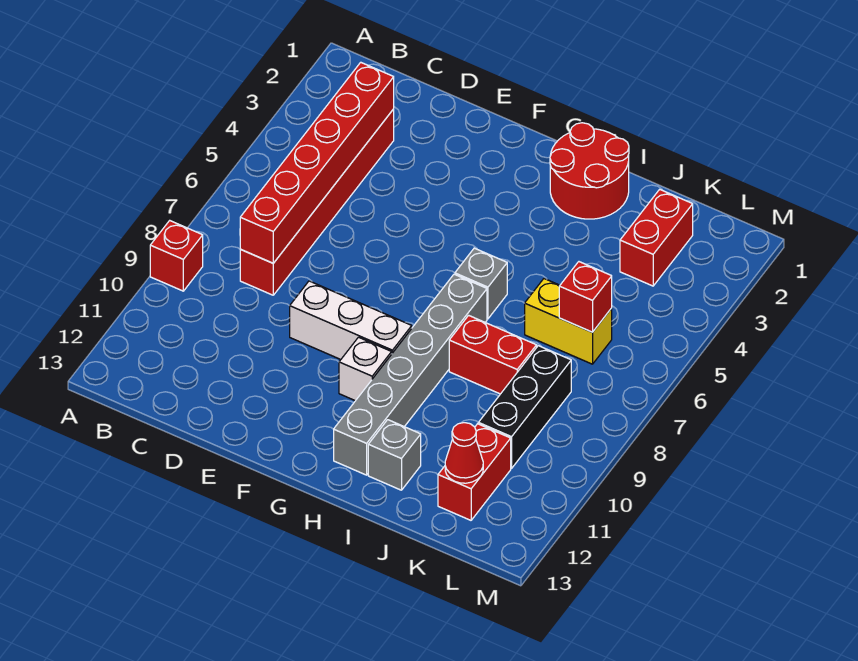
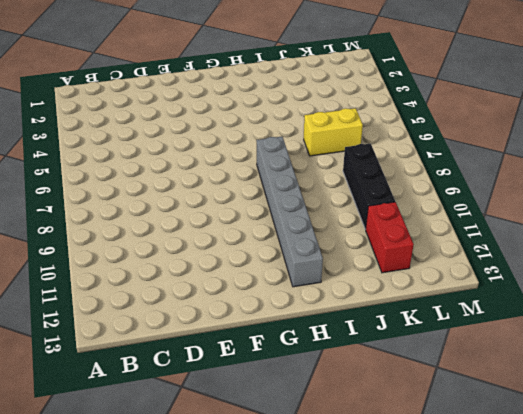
none -> red brick A9 level 1
none -> red brick C3:C8 level 1
none -> white brick E9:G9 level 1

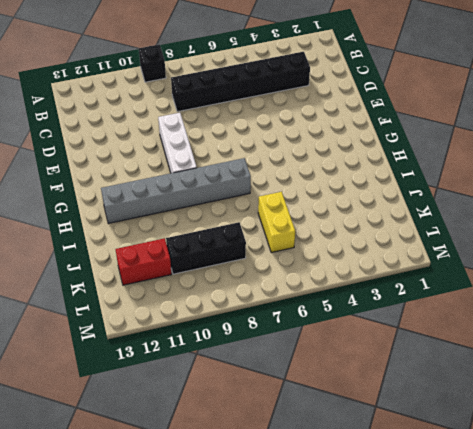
black brick A9 level 1 -> red brick A9 level 1
black brick C3:C8 level 1 -> red brick C3:C8 level 1
none -> white brick G10 level 1
none -> red round brick H1:I2 level 1
none -> grey brick H6 level 1

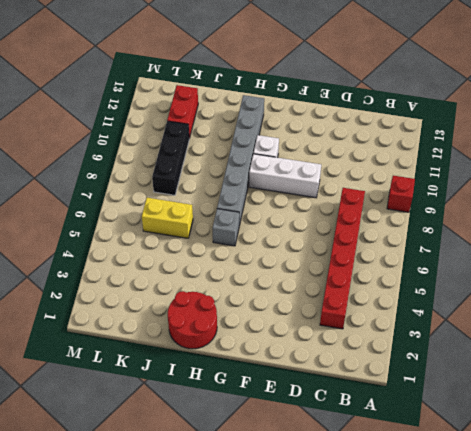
none -> red brick I8:J8 level 1
none -> grey brick I12 level 1
none -> red brick K2:K3 level 1

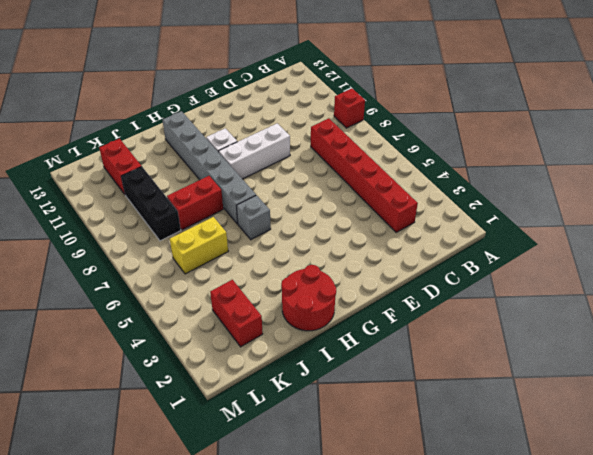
none -> grey brick I12 level 1
none -> red brick C3:C8 level 2
none -> red brick K6 level 2

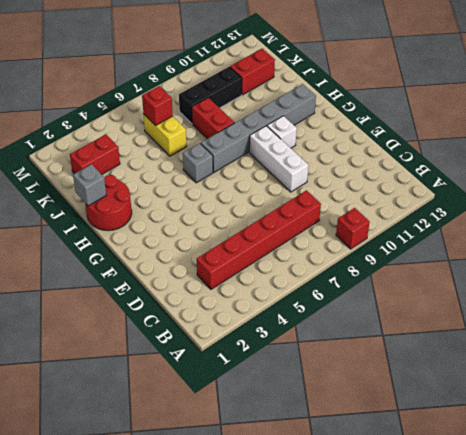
grey brick I1 level 2 -> grey brick I12 level 1
none -> red brick C3:C8 level 2
none -> red cone K12 level 2

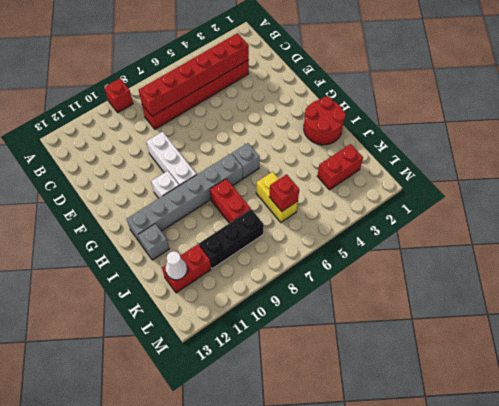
white cone K12 level 2 -> red cone K12 level 2

